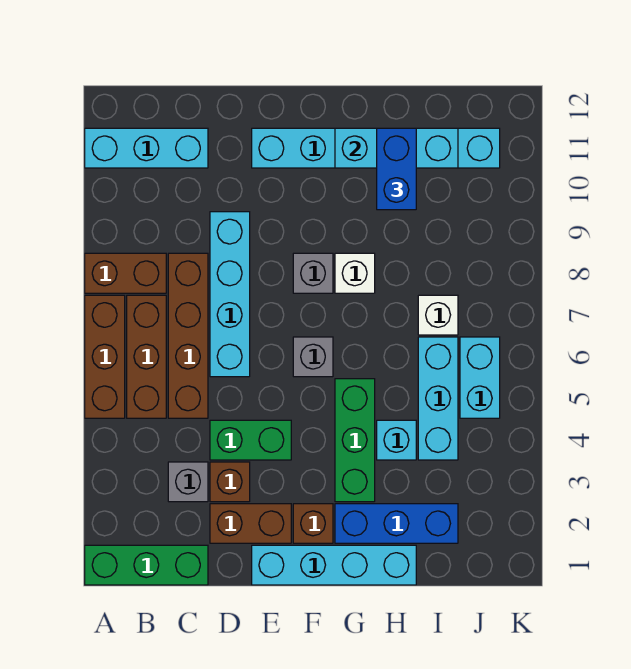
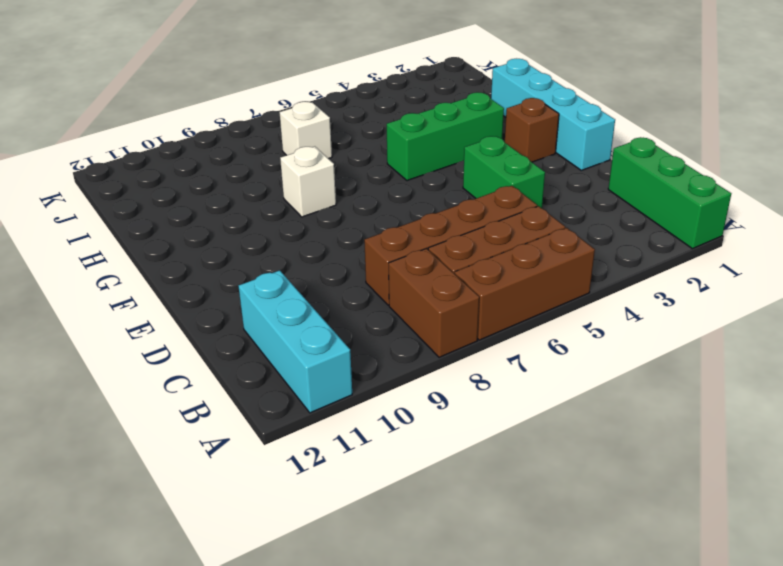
none -> grey brick C3 level 1
none -> brown brick D2:E2 level 1
none -> brown brick D3 level 1

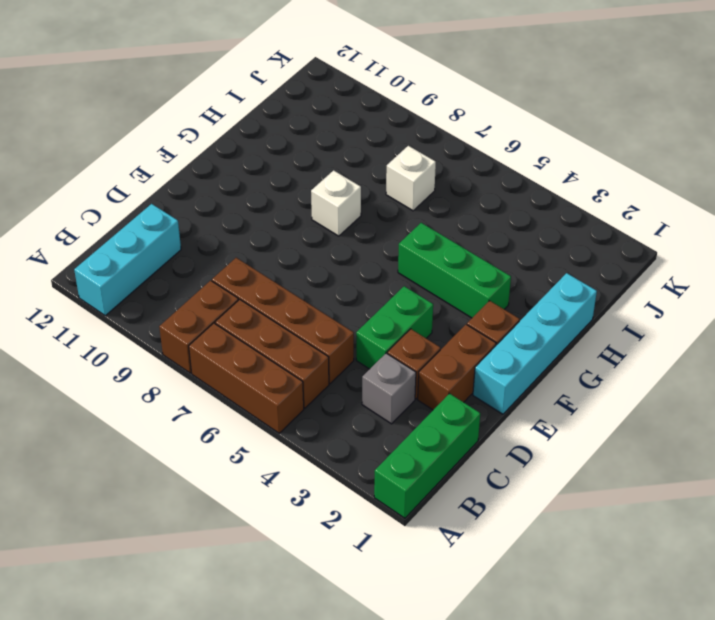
none -> cyan brick D6:D9 level 1
none -> cyan brick E11:J11 level 1
none -> grey brick F6 level 1

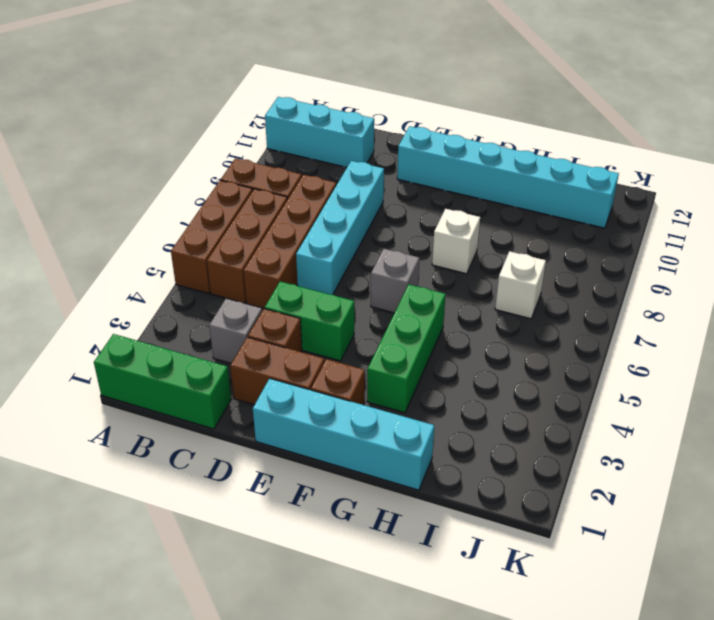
none -> grey brick F8 level 1
none -> blue brick G2:I2 level 1
none -> cyan brick H4 level 1

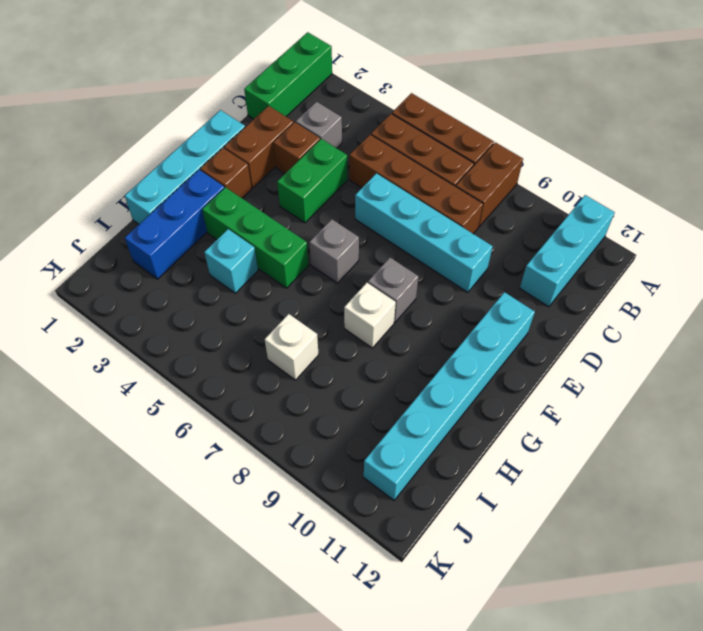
none -> cyan brick I4:I6 level 1
none -> cyan brick J5:J6 level 1
none -> cyan brick G11:I11 level 2

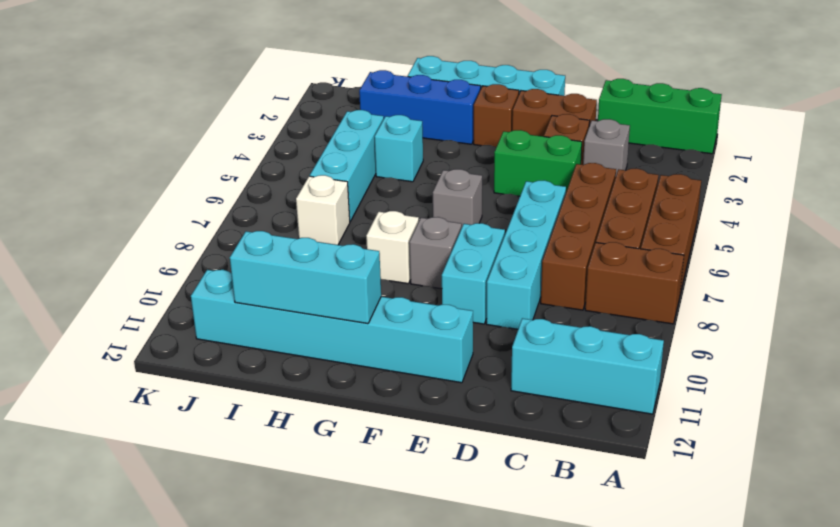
cyan brick E8:E9 level 1 -> cyan brick J5:J6 level 1
none -> green brick G3:G5 level 1
none -> blue brick H10:H11 level 3

